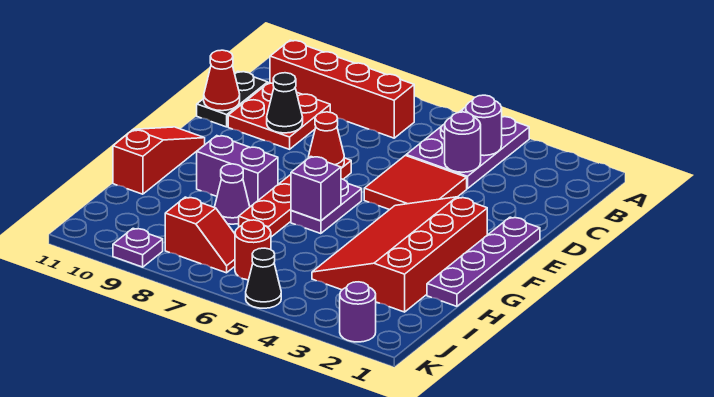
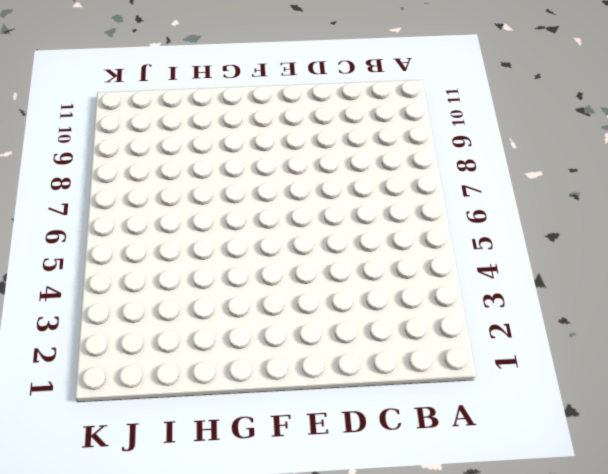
none -> purple plate A4:C5 level 1
none -> red brick B7:B10 level 1
none -> red plate C9:D10 level 1

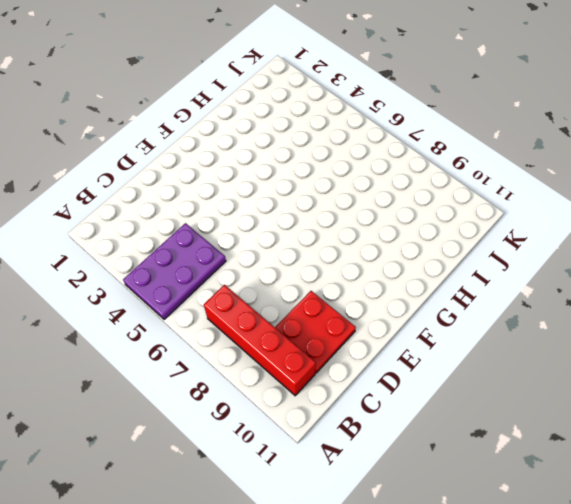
none -> black plate C11:D11 level 1
none -> red tile D4:E5 level 1
none -> purple plate E1:H1 level 1

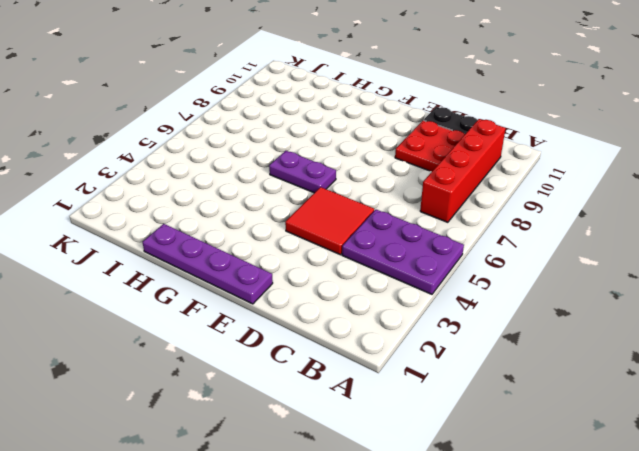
none -> red plate E7:H7 level 1
none -> red slope F2:I4 level 1 top 2
none -> red slope F11:H11 level 1 top H

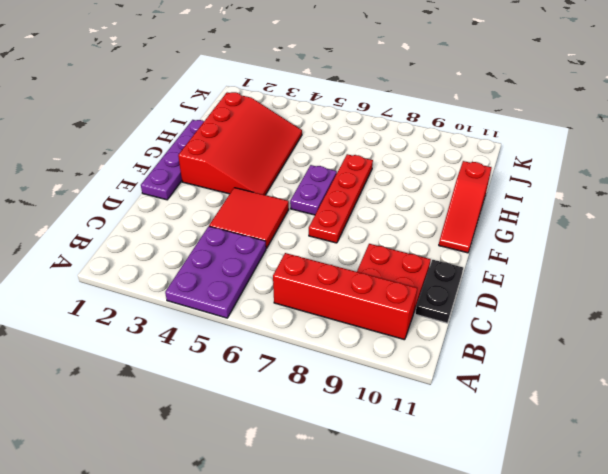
none -> purple brick G8:G9 level 1
none -> purple cone H8 level 1
none -> red round brick J6 level 1

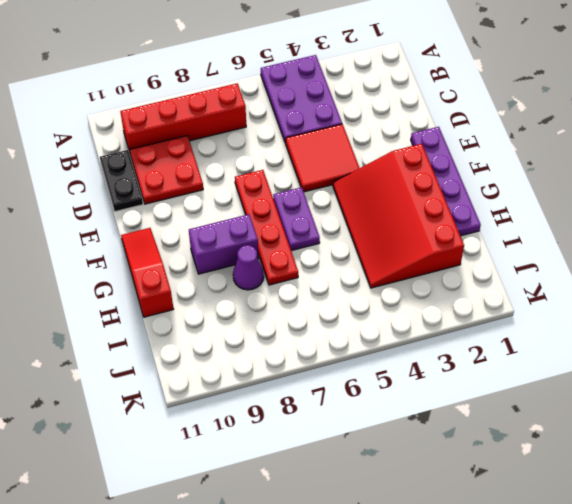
none -> red round brick J6 level 1
none -> red slope J7:J8 level 1 top 8
none -> purple round brick K2 level 1

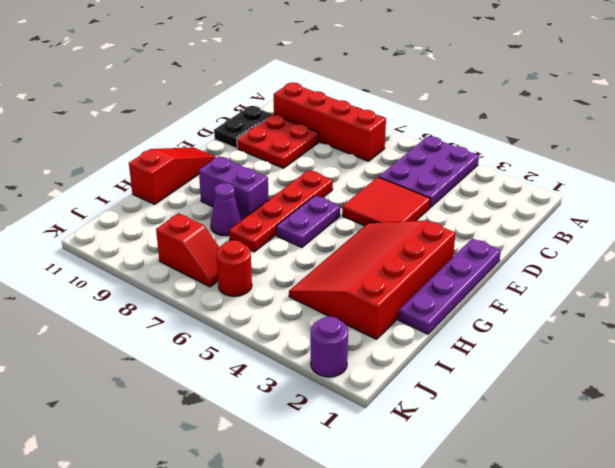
none -> black cone K5 level 1
none -> purple plate K9 level 1
none -> purple round brick B4 level 2

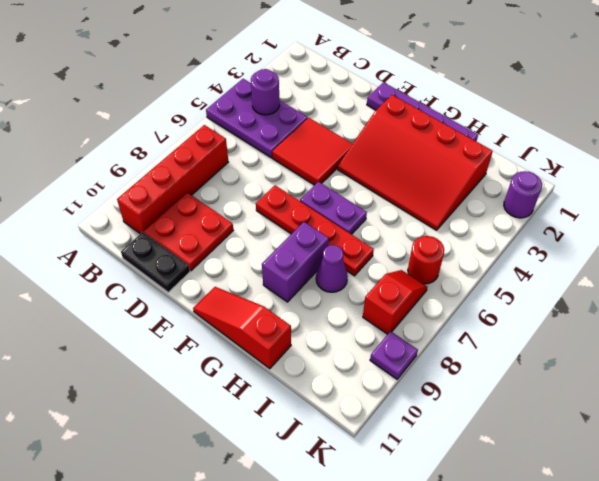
none -> black cone K5 level 1
none -> purple round brick C4 level 2
none -> black cone D9 level 2

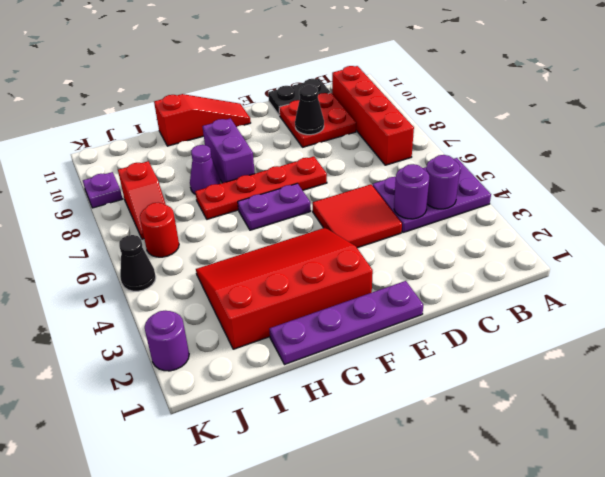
none -> red cone D11 level 2
none -> red cone E7 level 2
none -> purple brick G6 level 2

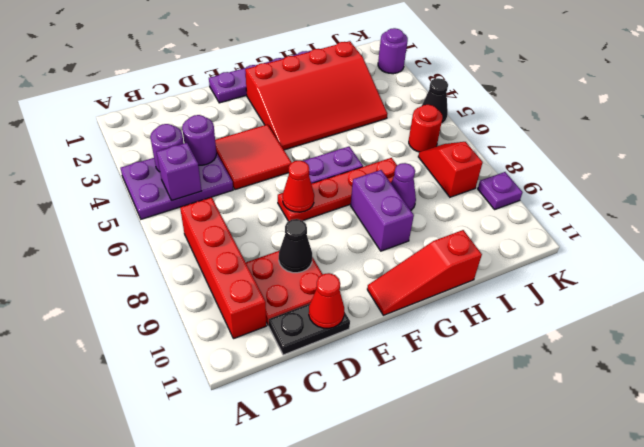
purple brick B5 level 2 -> purple brick G6 level 2

